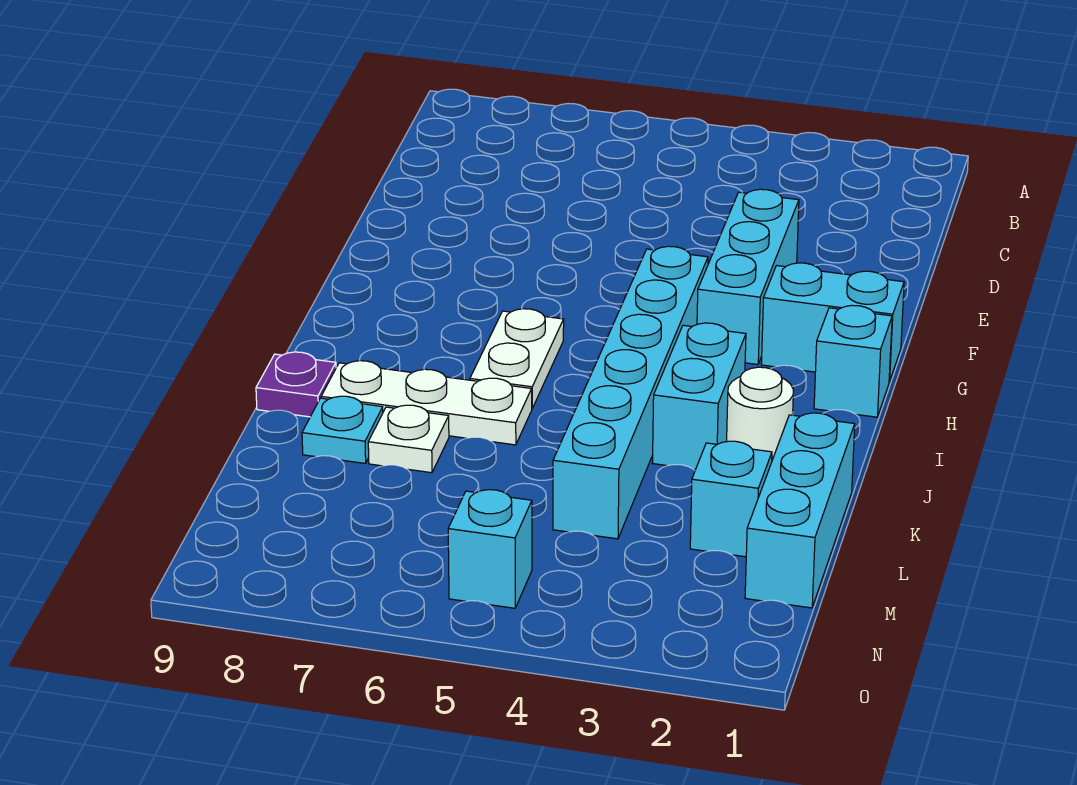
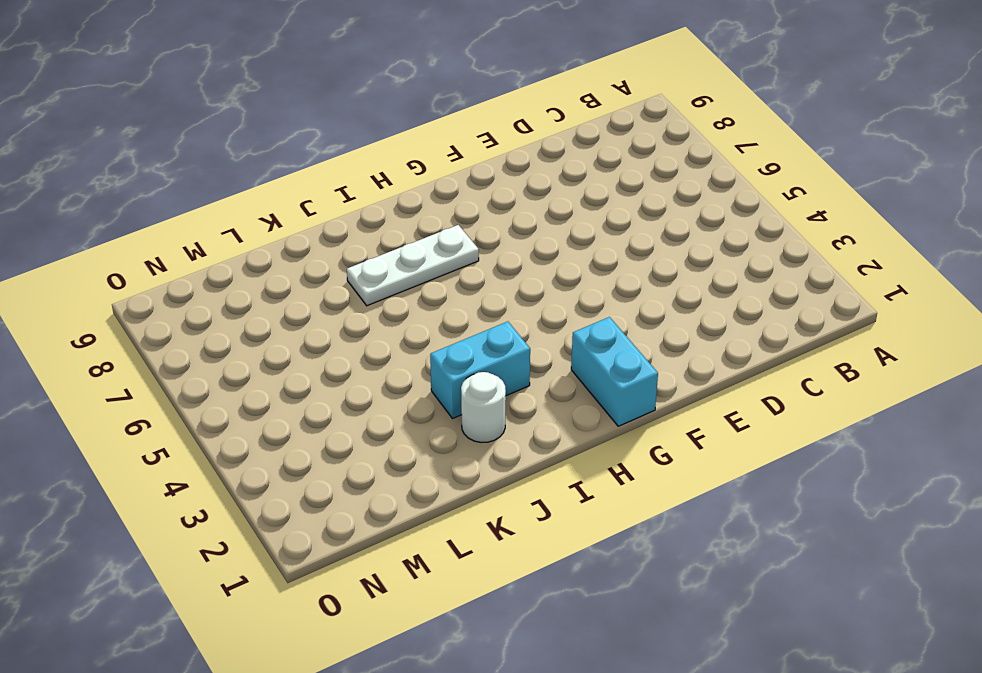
white plate H7:J7 level 1 -> white plate J6:J8 level 1
none -> cyan brick E3:G3 level 1
none -> cyan brick G4:L4 level 1
none -> cyan brick H1 level 1

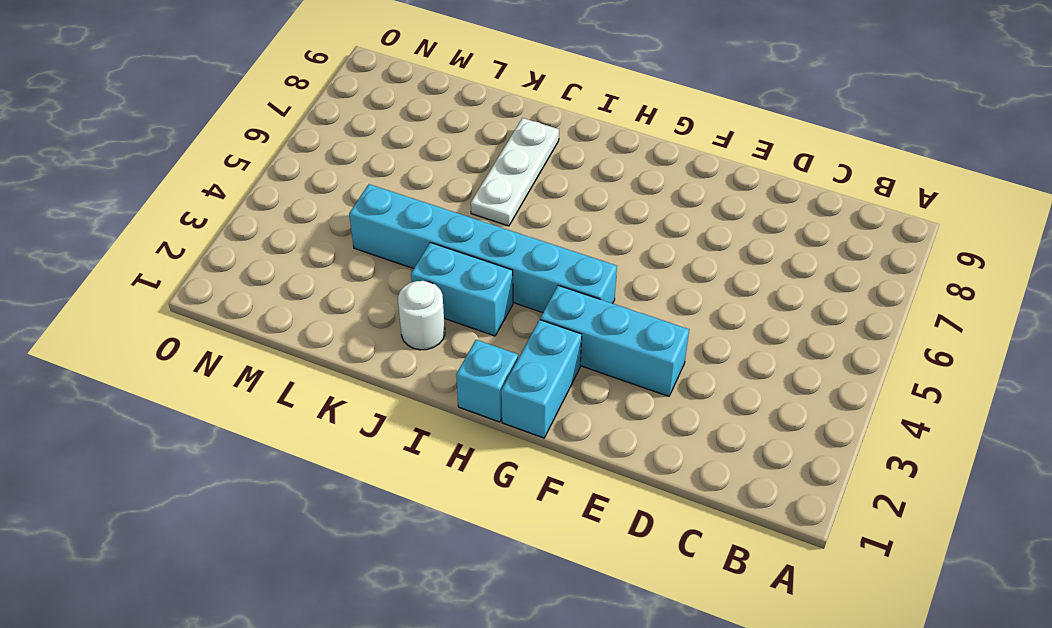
none -> white plate H6:I6 level 1
none -> purple plate J9 level 1
none -> cyan brick K1:M1 level 1

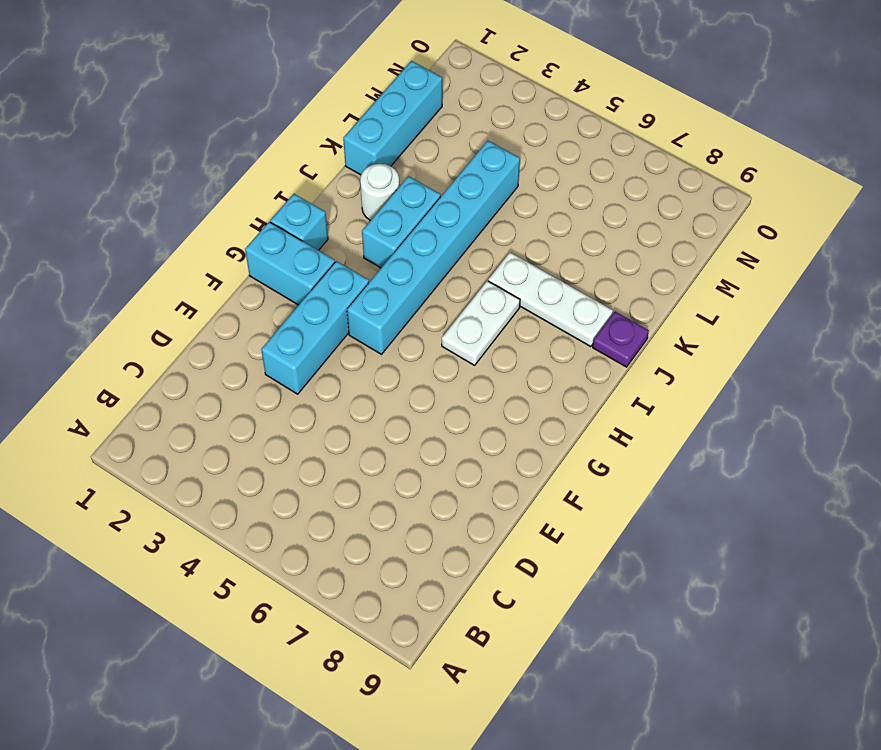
none -> white plate K7 level 1
none -> cyan plate K8 level 1
none -> cyan brick L2 level 1

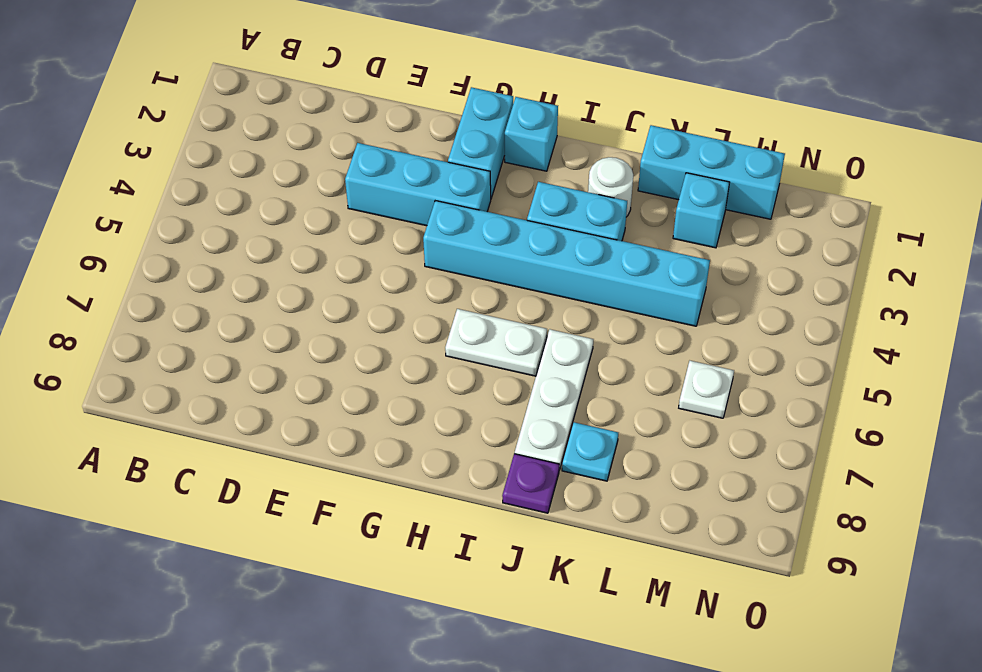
white plate M6 level 1 -> white plate K7 level 1
none -> cyan brick N5 level 1

